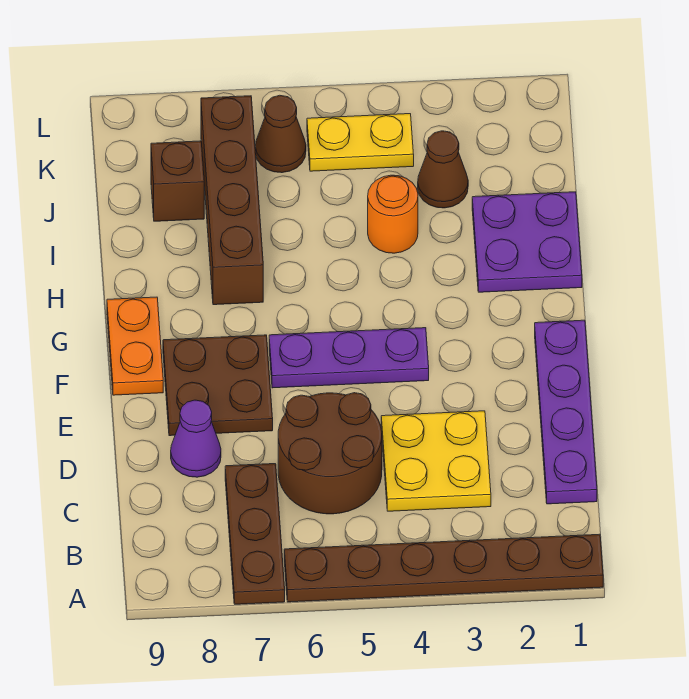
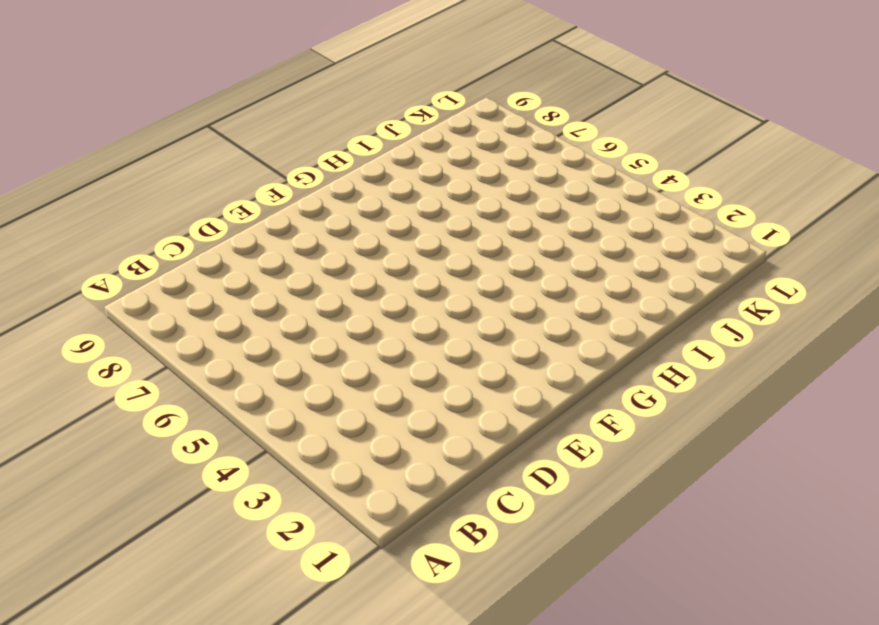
none -> brown plate A1:A6 level 1
none -> brown plate A7:C7 level 1
none -> purple plate C1:F1 level 1

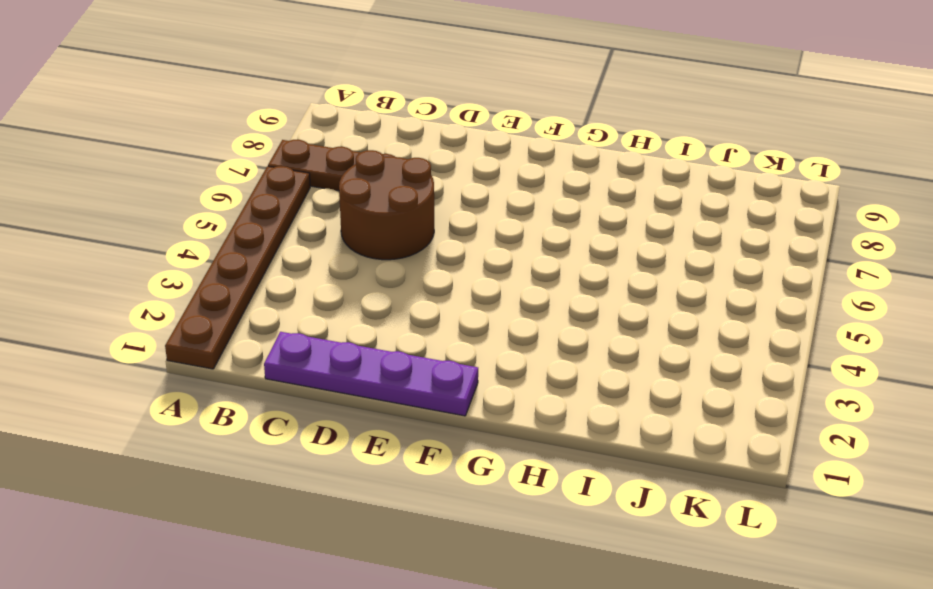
none -> yellow plate C3:D4 level 1
none -> purple cone D8 level 1
none -> brown plate E7:F8 level 1

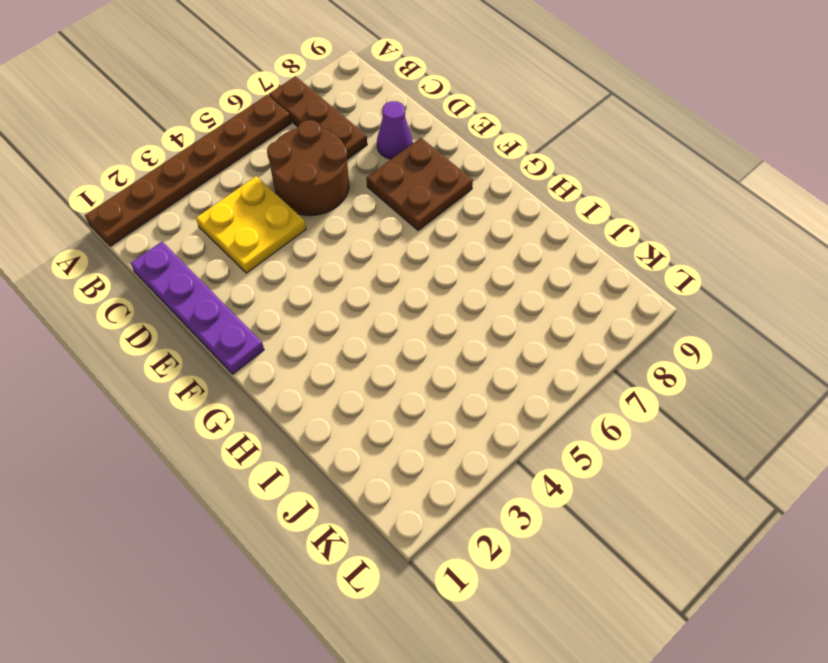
none -> purple plate F4:F6 level 1
none -> orange plate F9:G9 level 1
none -> purple plate H1:I2 level 1

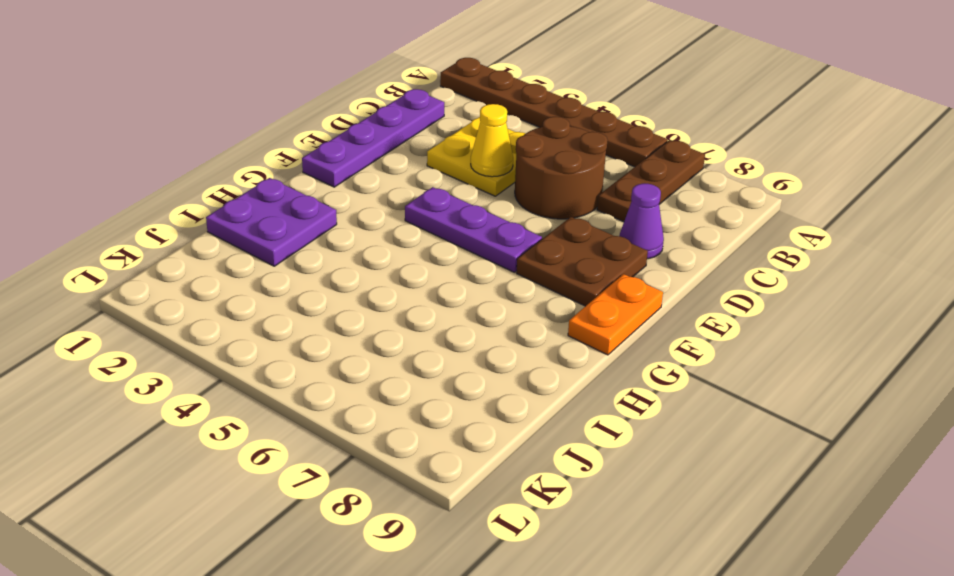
yellow cone D4 level 2 -> none
none -> brown brick H7:K7 level 1
none -> orange round brick I4 level 1
none -> brown cone J3 level 1

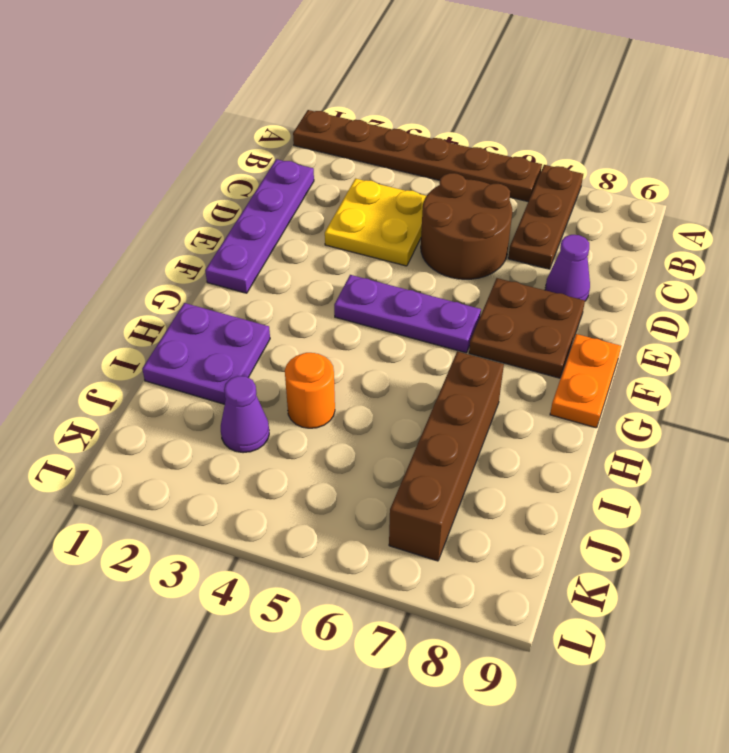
purple cone J3 level 1 -> brown cone J3 level 1
none -> brown brick J8 level 1
none -> yellow plate K4:K5 level 1
none -> brown cone K6 level 1

